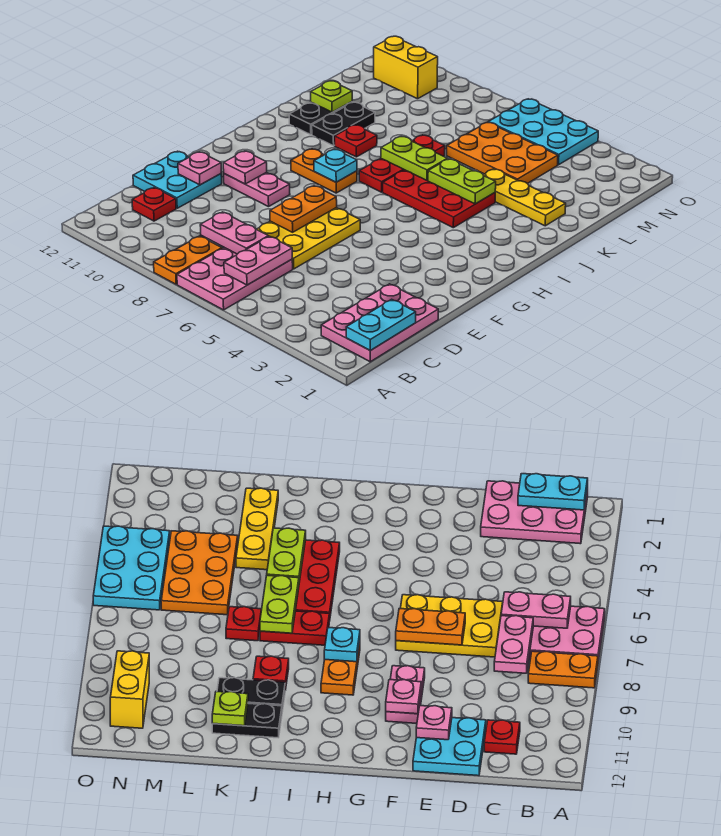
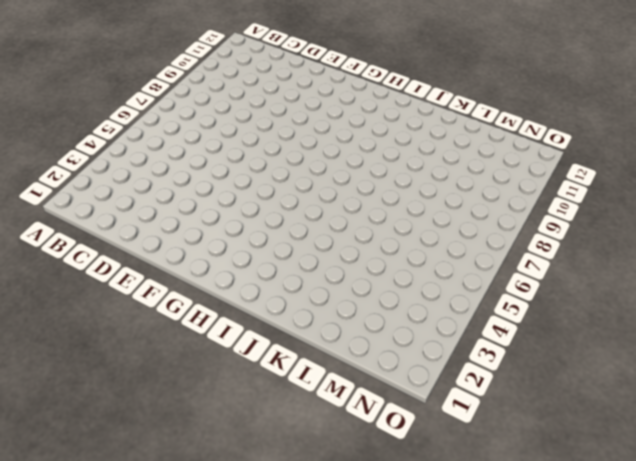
none -> pink plate A6:C7 level 1
none -> orange plate A8:B8 level 1
none -> pink plate B1:D2 level 1

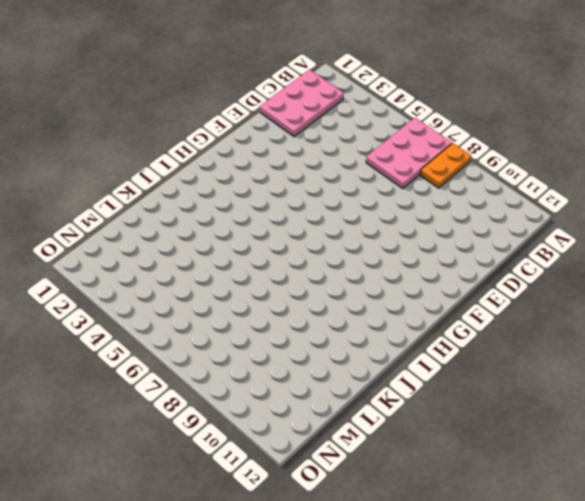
none -> red plate C11 level 1
none -> yellow plate D6:F7 level 1
none -> cyan plate D11:E12 level 1

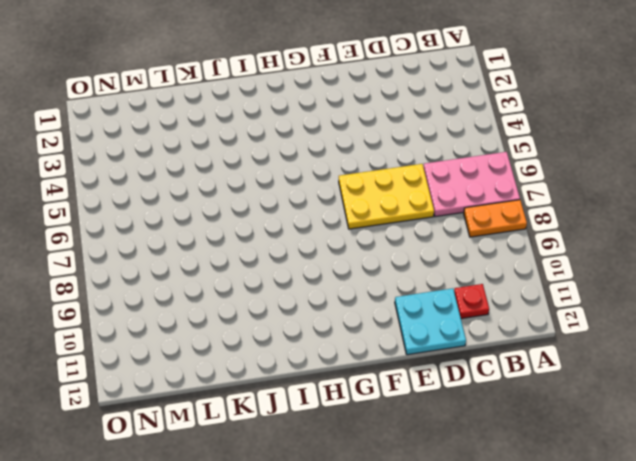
none -> pink plate B1:D2 level 1
none -> pink plate F9:F10 level 1
none -> orange plate H8:H9 level 1

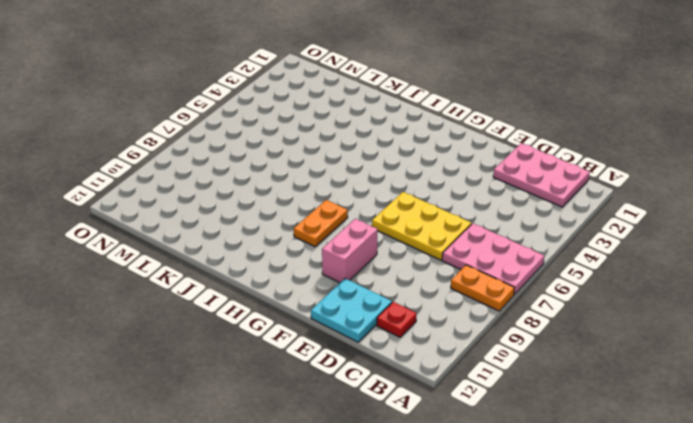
pink brick F9:F10 level 1 -> pink plate F9:F10 level 1
none -> red plate I4:J6 level 1
none -> red plate I7:J7 level 1
none -> red plate J9 level 1

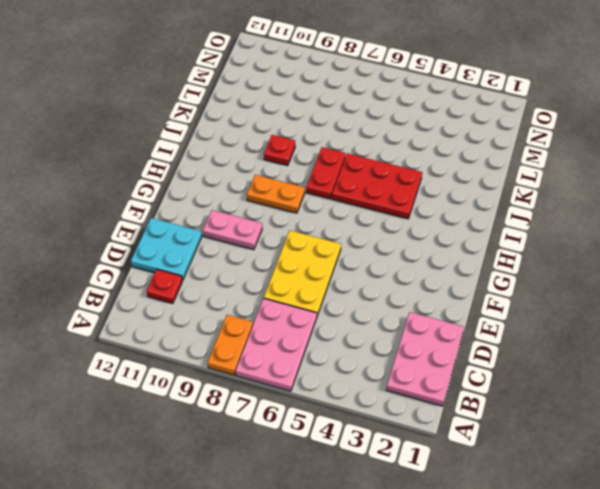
none -> black plate J10:K10 level 1
none -> black plate J11:K11 level 1
none -> yellow plate K2:K4 level 1

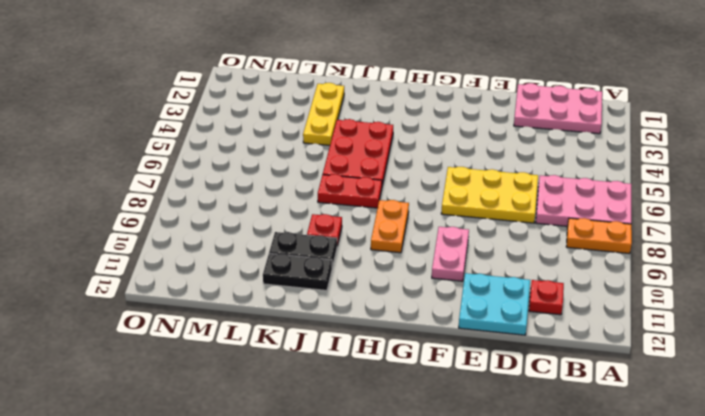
none -> red plate K7 level 1
none -> orange plate L4:M6 level 1
none -> cyan plate N4:O6 level 1

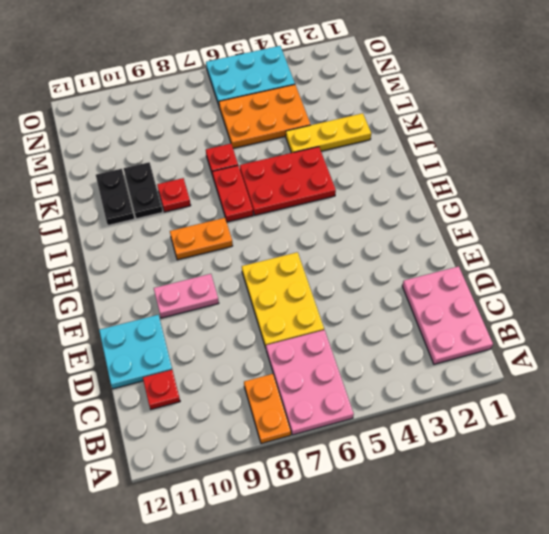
none -> yellow brick N10:N11 level 1
none -> cyan plate B1:C1 level 2
none -> pink plate B6:C6 level 2

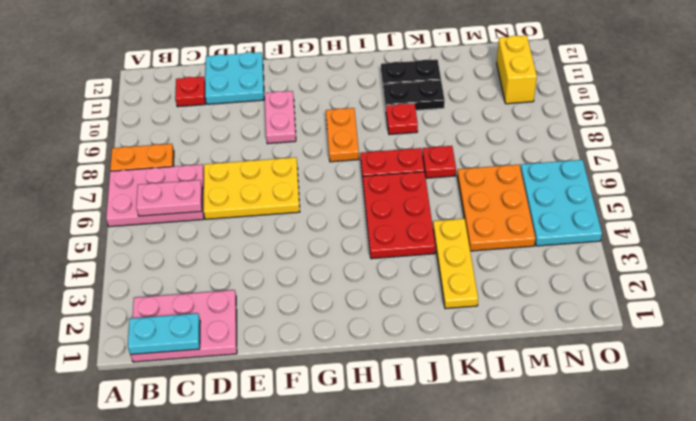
none -> pink plate C7:C8 level 2
none -> orange plate E7:F7 level 2
none -> pink plate E11 level 2

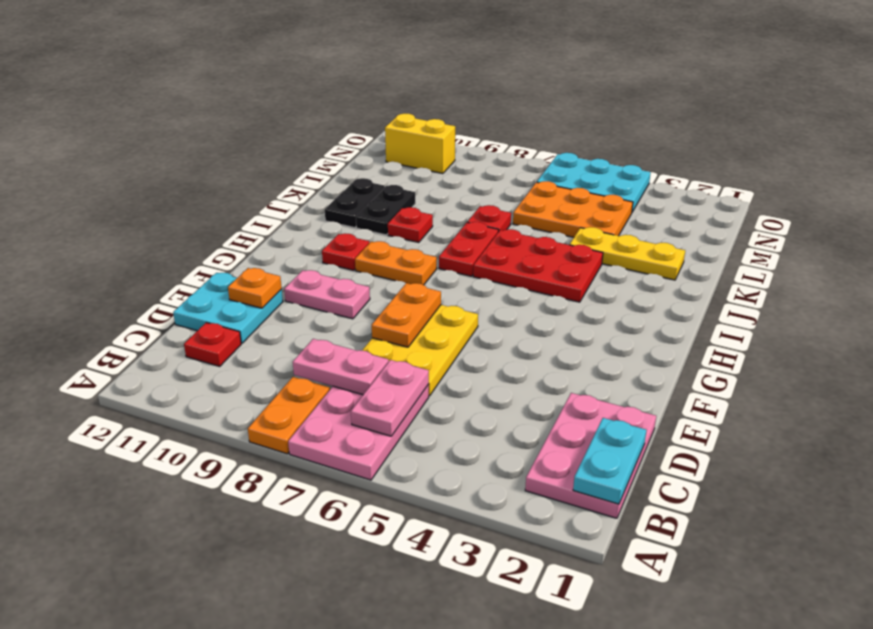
orange plate E11 level 2 -> pink plate E11 level 2
red plate H10 level 1 -> none
none -> pink plate F10 level 2
none -> cyan plate H8 level 2
none -> lime plate J4:J5 level 2

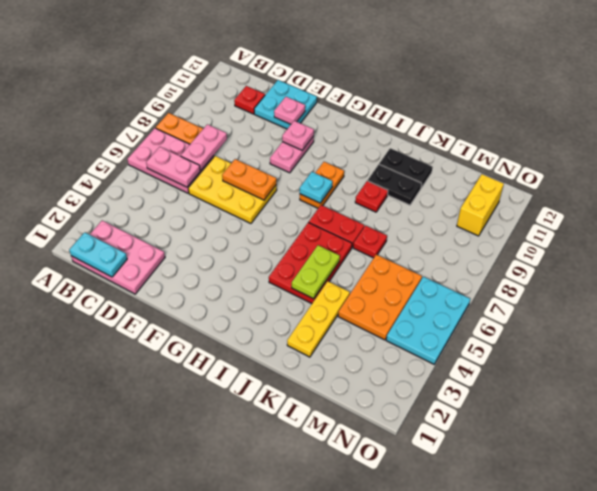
none -> lime plate J6:J7 level 2
none -> lime plate K11 level 2

